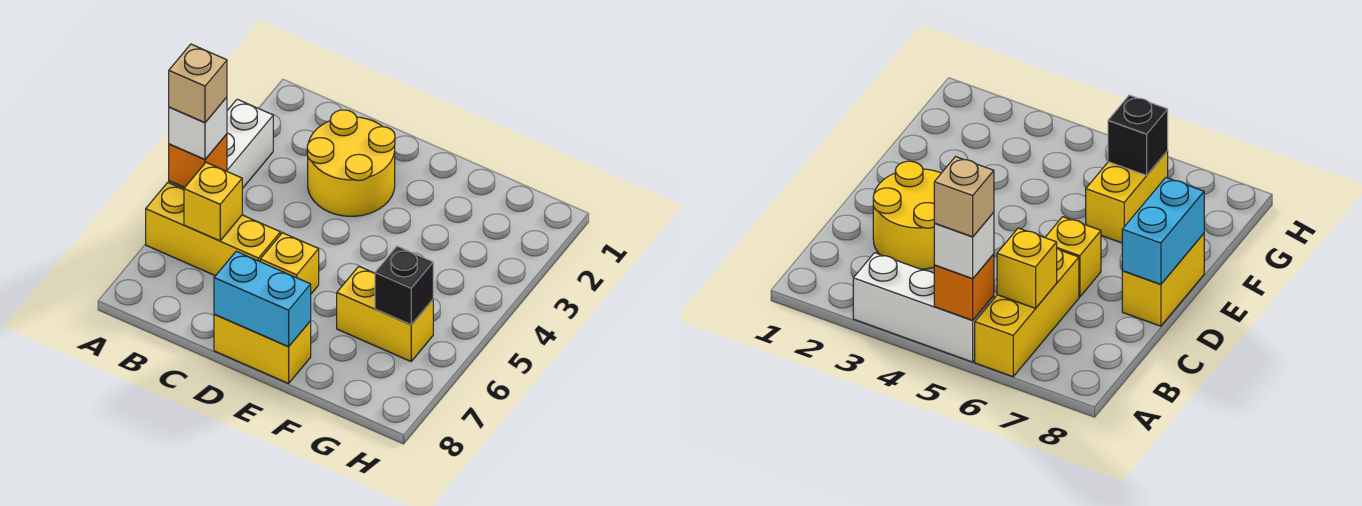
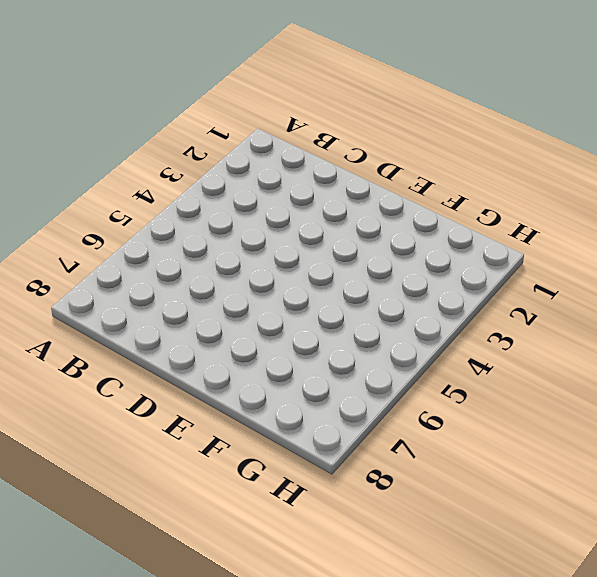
none -> white brick A3:A5 level 1
none -> yellow brick A6:C6 level 1
none -> yellow round brick C2:D3 level 1

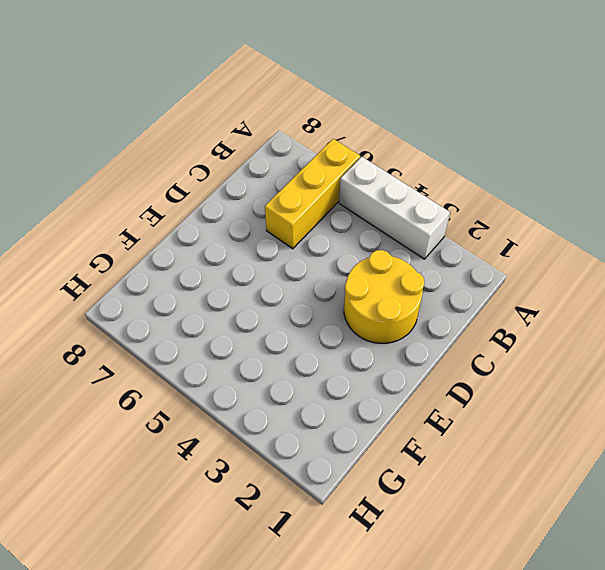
none -> yellow brick D6 level 1
none -> yellow brick D8:E8 level 1
none -> yellow brick F6:G6 level 1

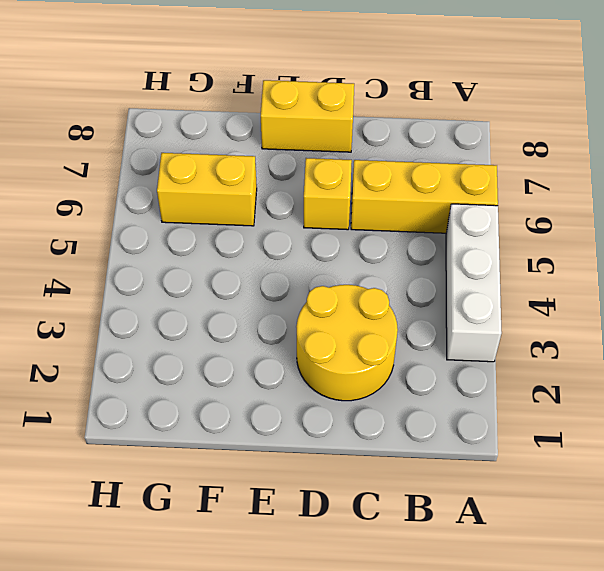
none -> orange brick A5 level 2
none -> yellow brick B6 level 2
none -> cyan brick D8:E8 level 2

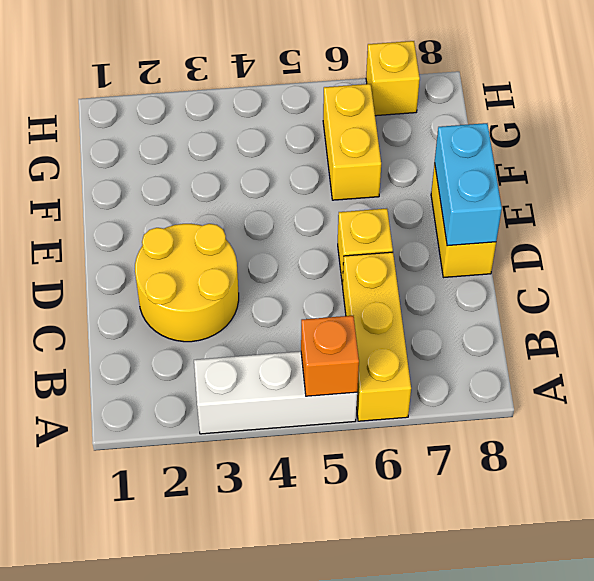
yellow brick H7 level 1 -> yellow brick B6 level 2
none -> black brick G6 level 2
none -> white brick A5 level 3
none -> tan brick A5 level 4

